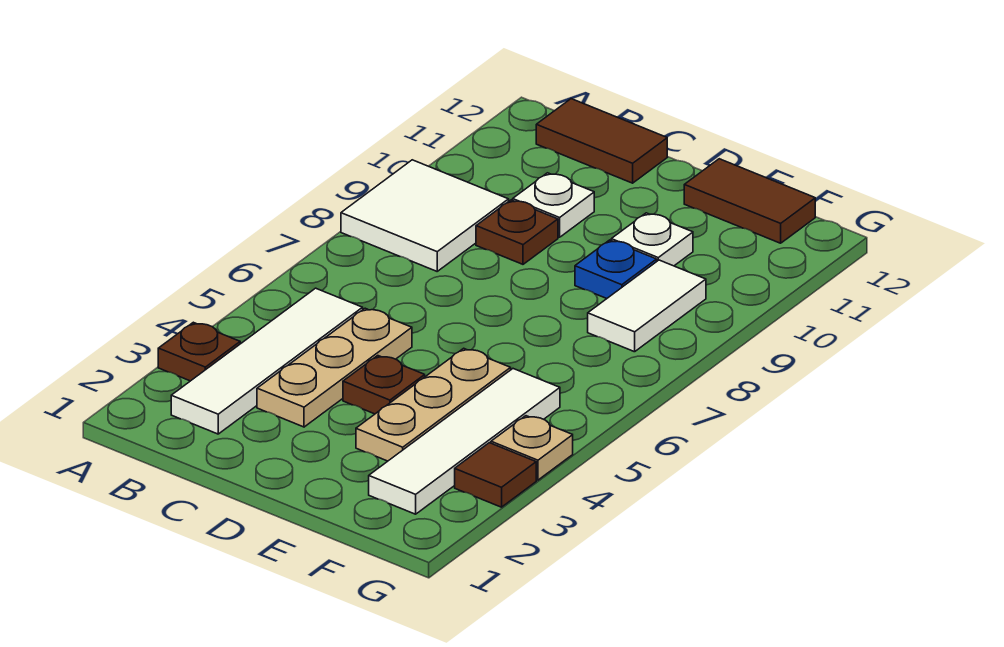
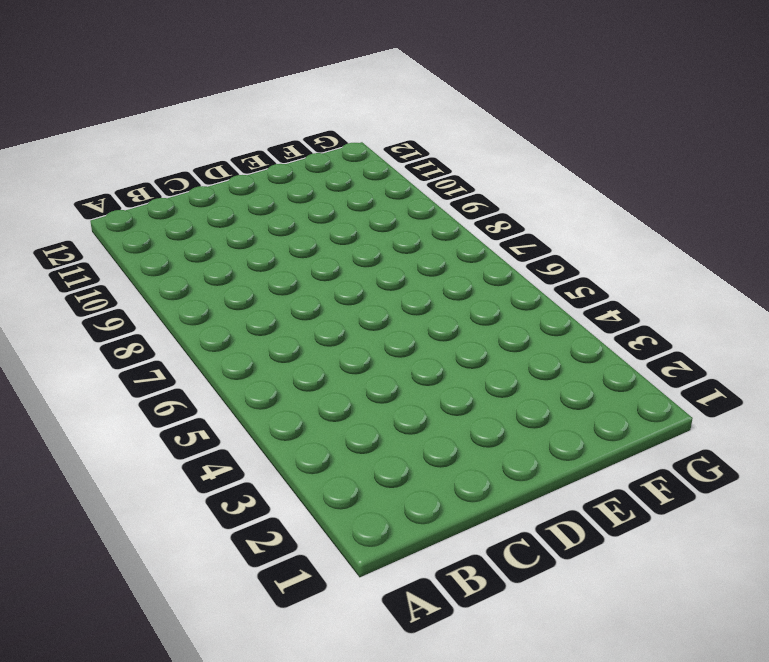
none -> brown plate A3 level 1
none -> white tile A8:B9 level 1
none -> white tile B2:B5 level 1

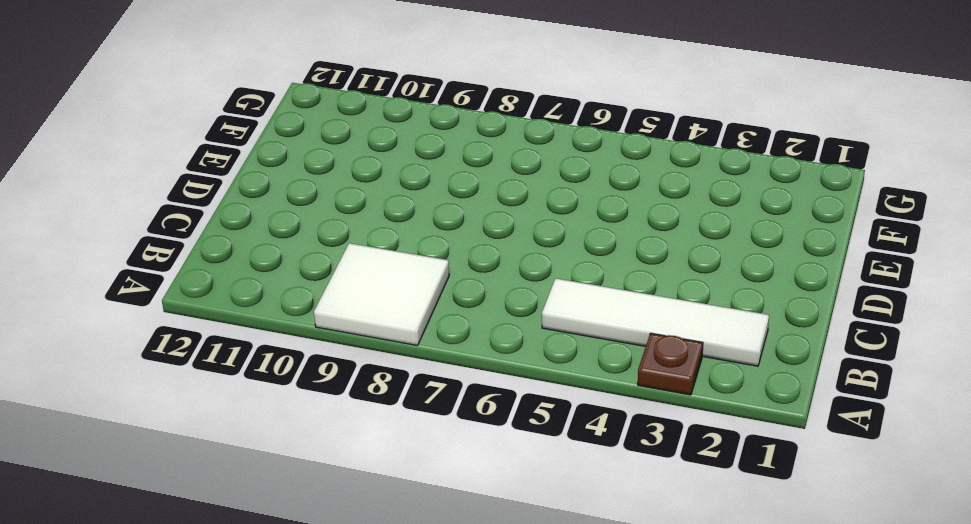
none -> brown tile B12:C12 level 1
none -> tan plate C3:C5 level 1
none -> brown plate C9 level 1

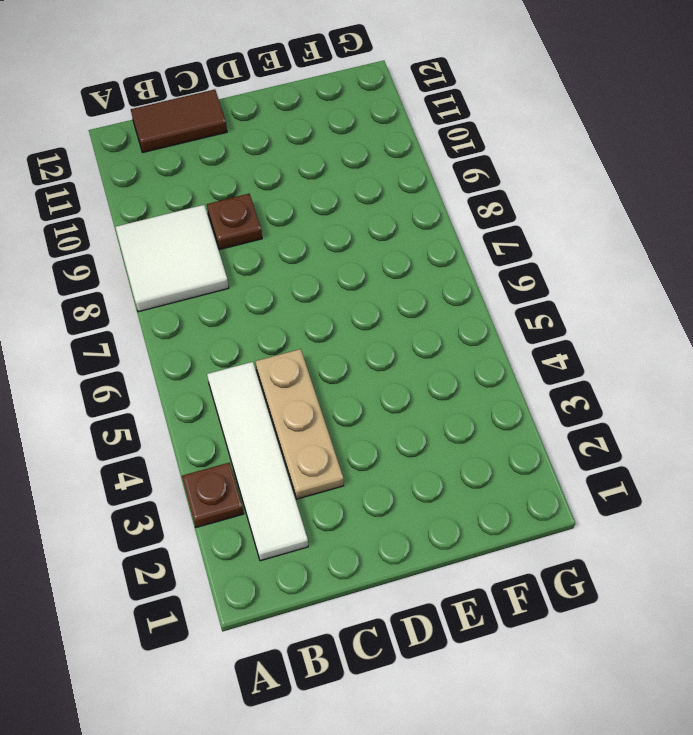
none -> white plate C10 level 1
none -> brown plate D4 level 1
none -> tan plate E3:E5 level 1

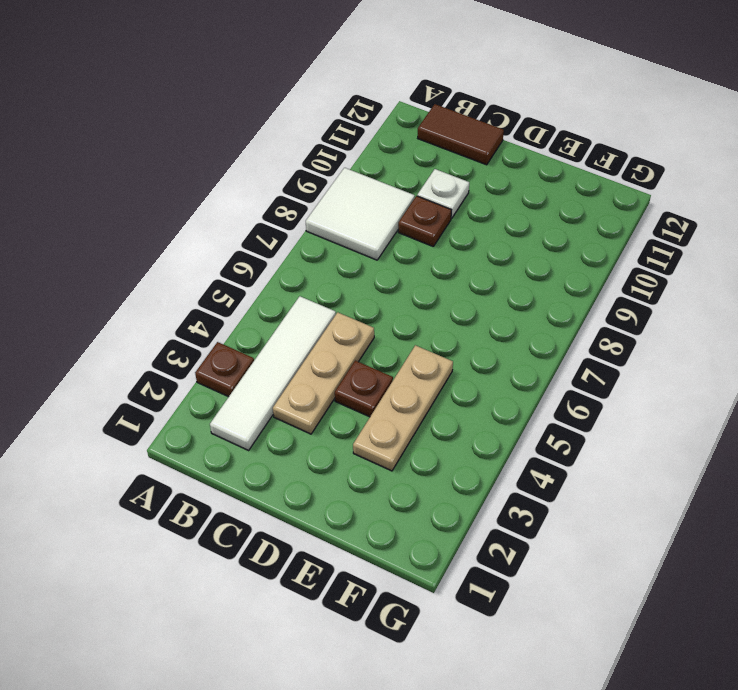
none -> blue plate E9 level 1
none -> white plate E10 level 1
none -> brown tile E12:F12 level 1

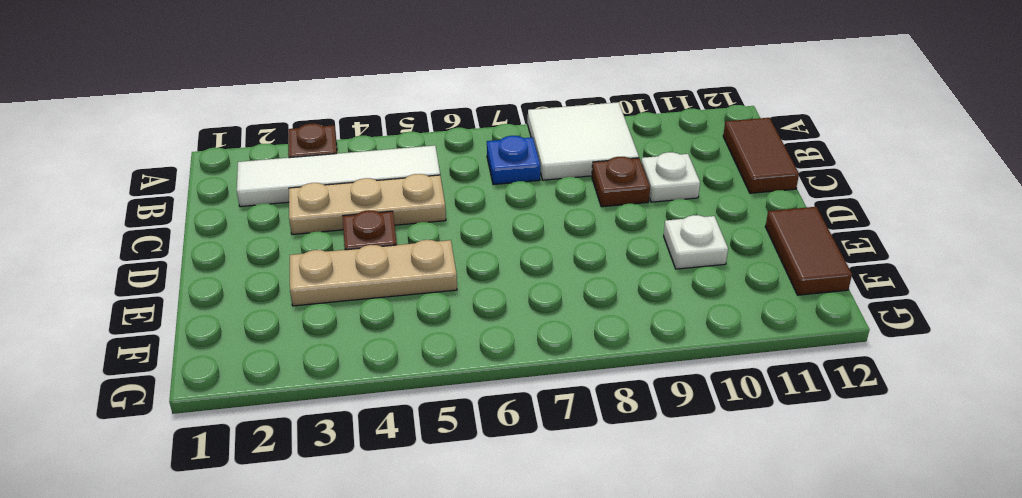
blue plate B7 level 1 -> blue plate E9 level 1
none -> white tile F2:F5 level 1
none -> white tile F8:F9 level 1
none -> brown tile G3 level 1

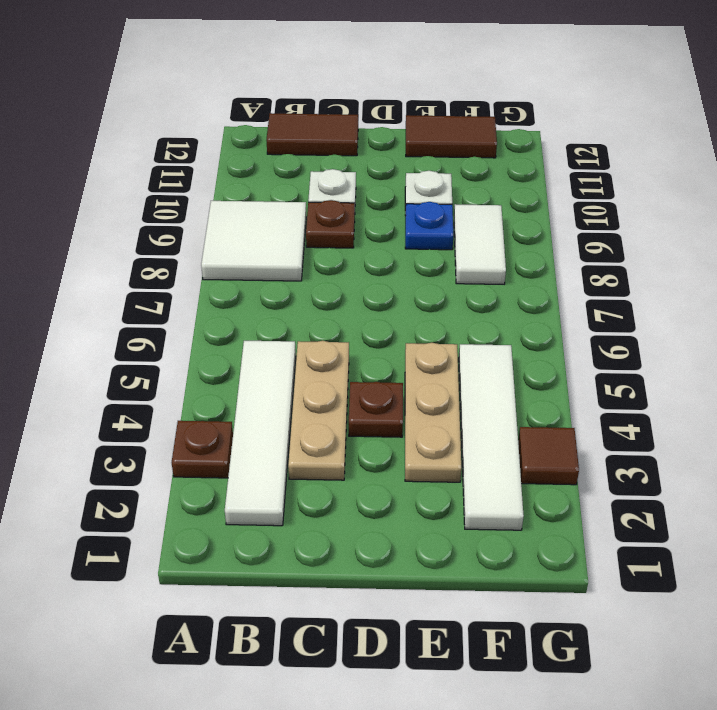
none -> tan plate G4 level 1

